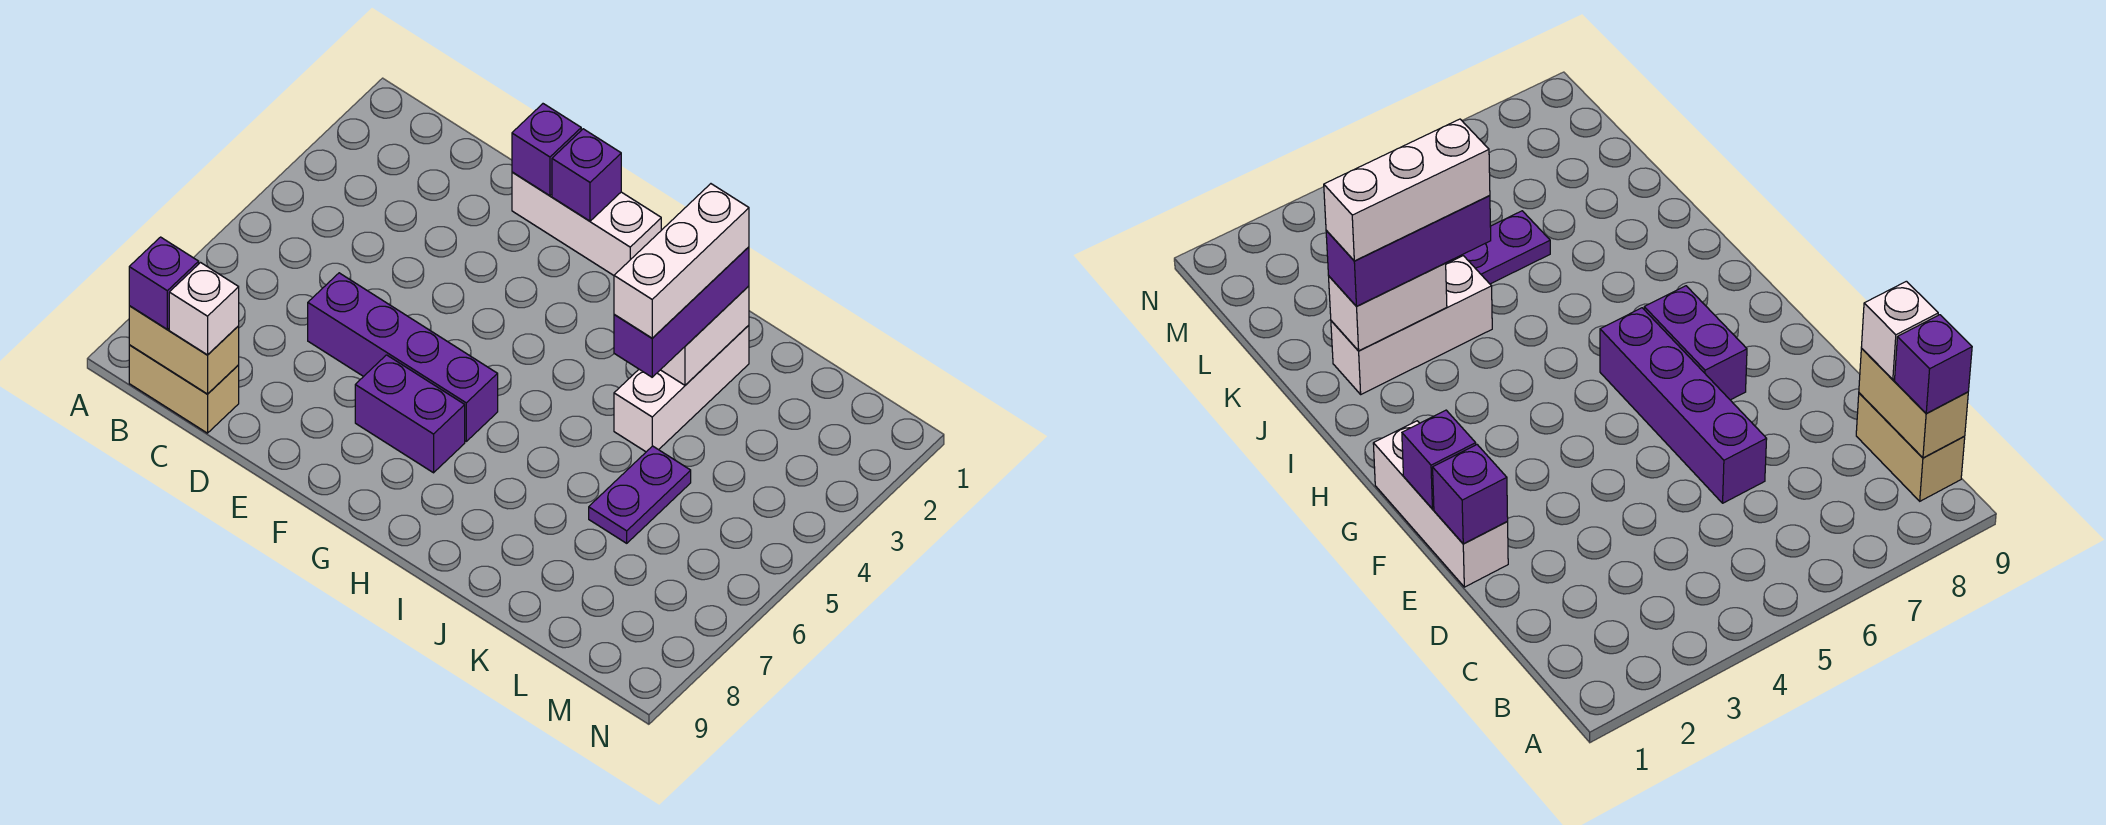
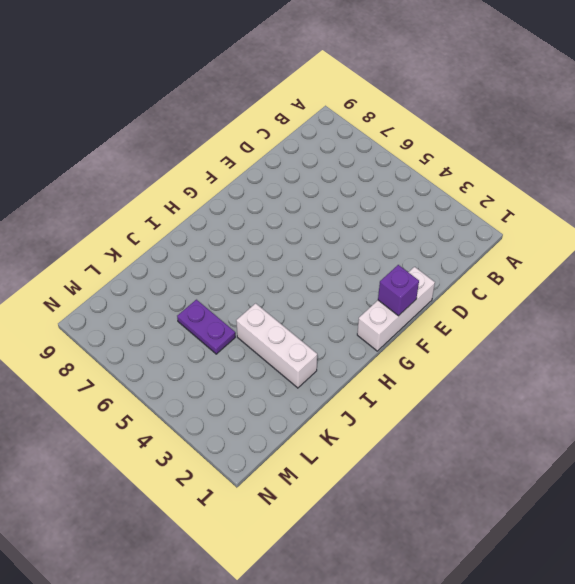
none -> tan brick B9:C9 level 1
none -> purple brick D6:G6 level 1
none -> purple brick F7:G7 level 1

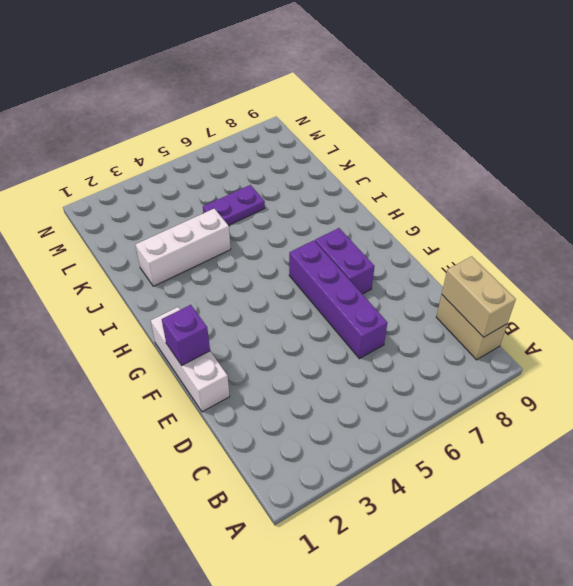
none -> purple brick E1 level 2
none -> white brick J2:J3 level 2
none -> purple brick B9 level 3

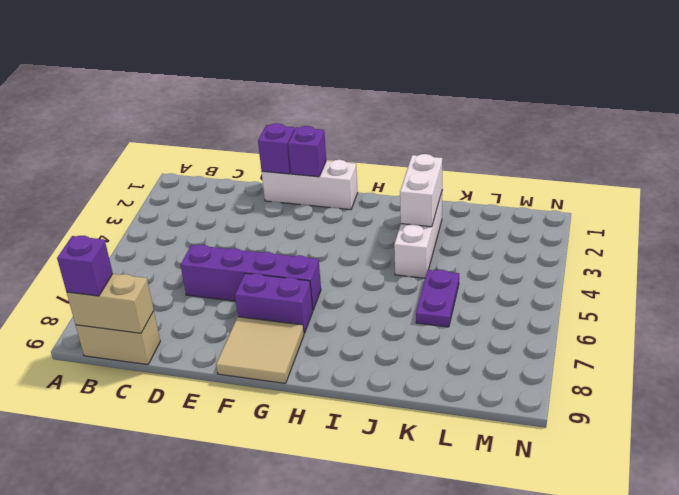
tan tile F8:G9 level 1 -> none
none -> white brick C9 level 3
none -> purple brick J2:J4 level 3
none -> white brick J2:J4 level 4

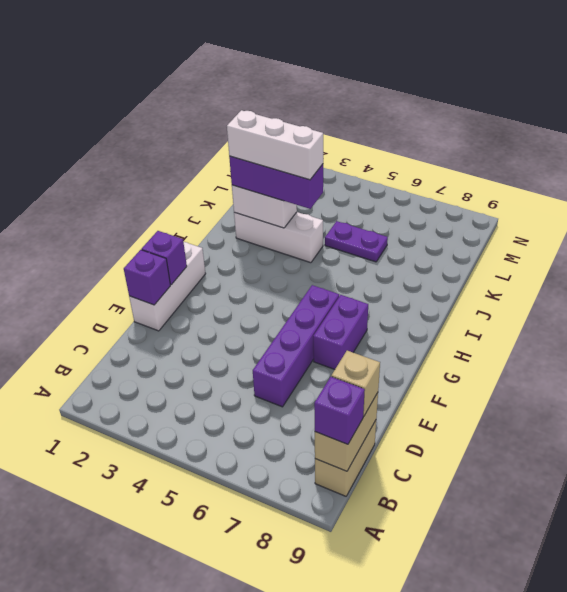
tan brick C9 level 3 -> white brick C9 level 3

